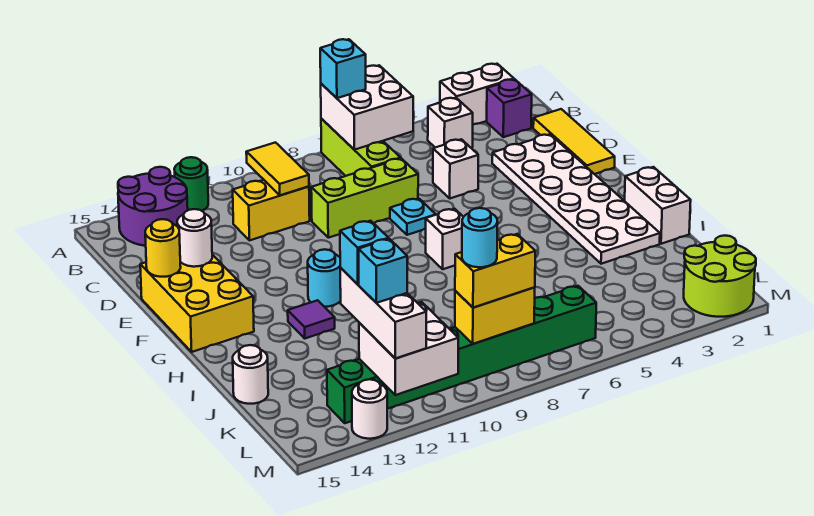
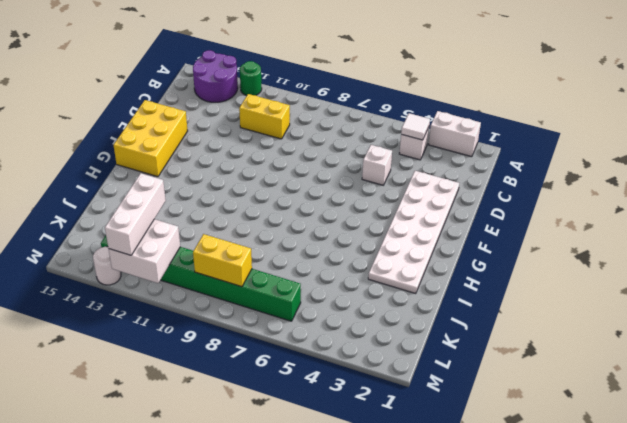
white tile B4 level 2 -> none
none -> lime brick A7:C7 level 1
none -> purple brick B2 level 1
none -> yellow tile C1:E1 level 1
none -> lime brick D7:D9 level 1

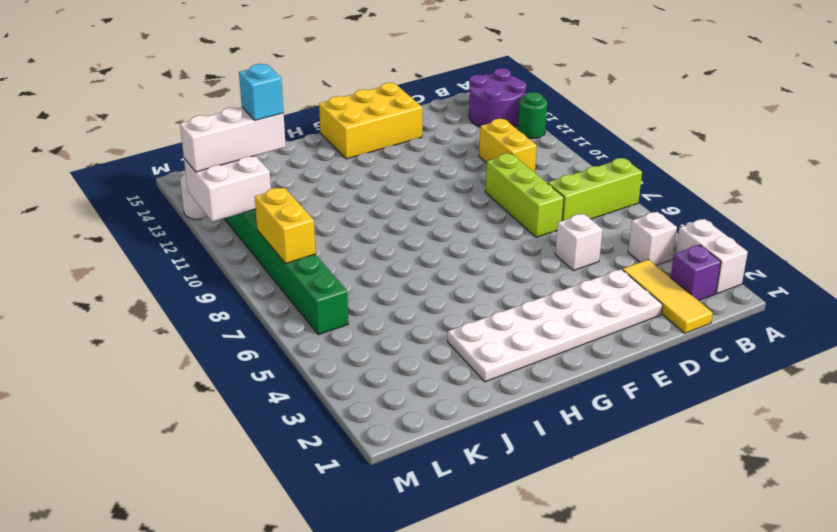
yellow tile C1:C3 level 1 -> yellow tile C1:E1 level 1
none -> cyan plate E7 level 1
none -> white brick G7 level 1
none -> cyan round brick G11 level 1
none -> white brick H1:I1 level 1

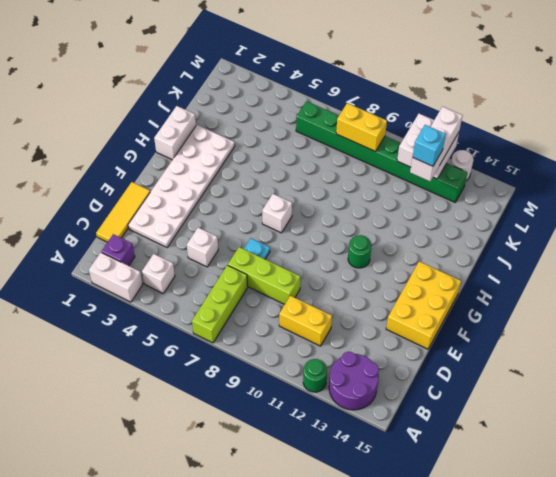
green round brick G11 level 1 -> cyan round brick G11 level 1
none -> purple tile H12 level 1
none -> white round brick J15 level 1
none -> lime round brick L1:M2 level 1
none -> white brick A6:B7 level 2

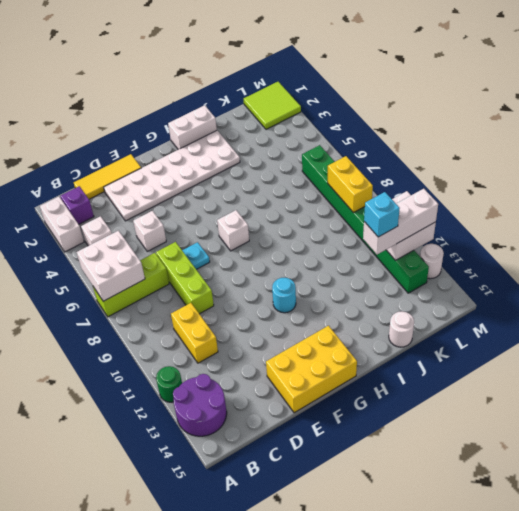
lime tile L1:M2 level 1 -> lime round brick L1:M2 level 1
none -> purple tile H12 level 1
none -> yellow tile B10:C10 level 2
none -> white round brick E14 level 2
none -> yellow round brick E15 level 2

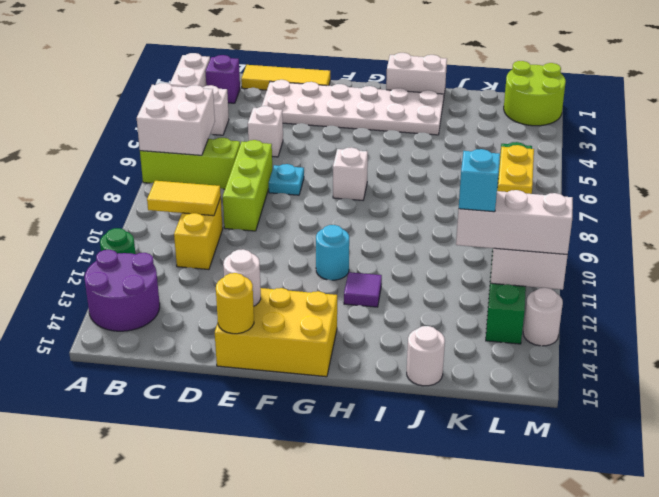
none -> cyan brick A7 level 3
none -> yellow brick L8:L9 level 3
none -> cyan round brick L9 level 4
none -> cyan brick L12 level 4

